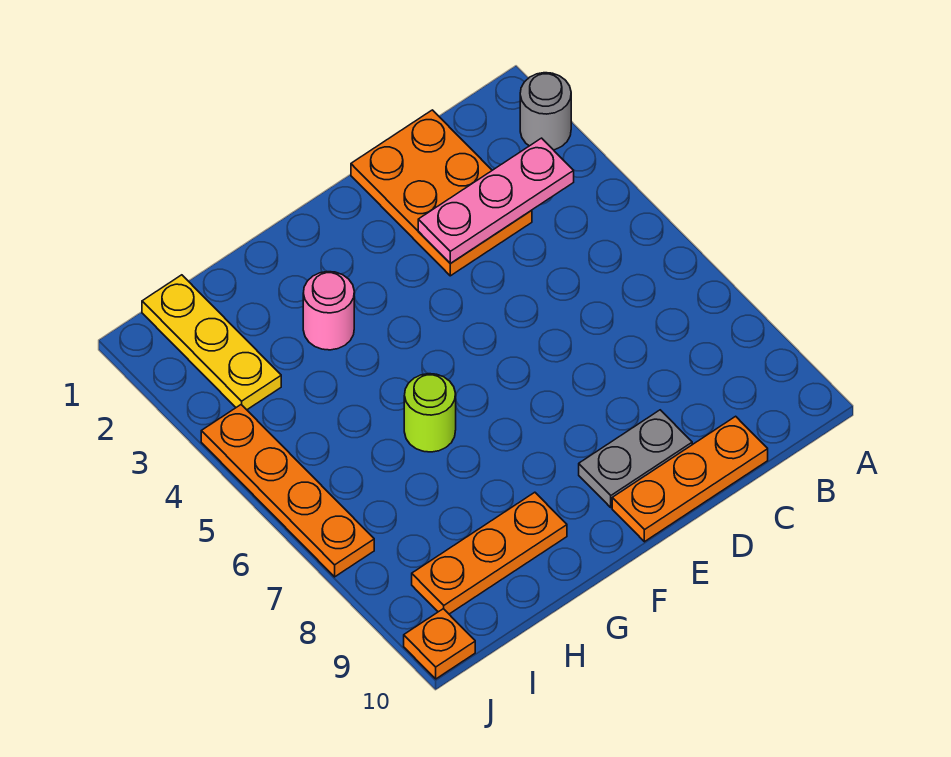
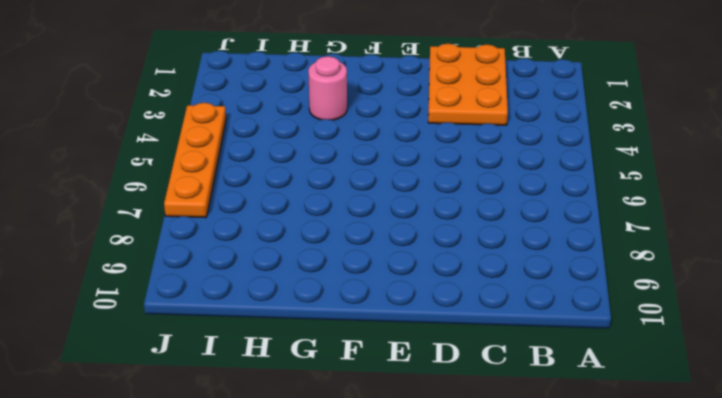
none -> grey round brick A2 level 1
none -> orange plate C10:E10 level 1

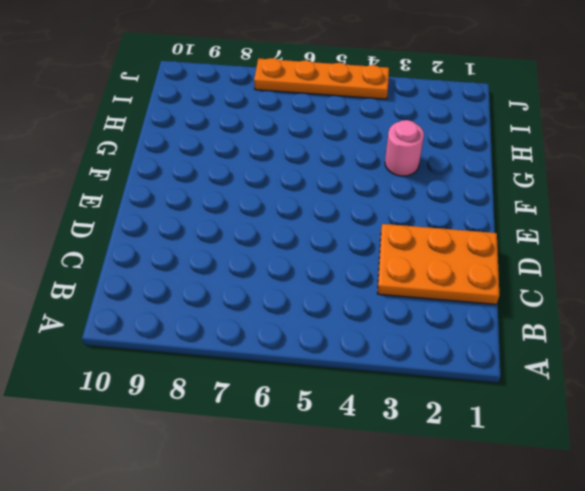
none -> grey round brick A2 level 1
none -> orange plate C10:E10 level 1

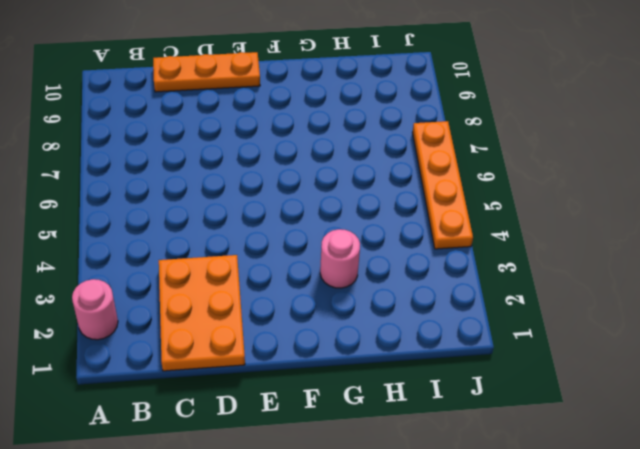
pink round brick A2 level 1 -> grey round brick A2 level 1
none -> grey plate D9:E9 level 1
none -> lime round brick G6 level 1

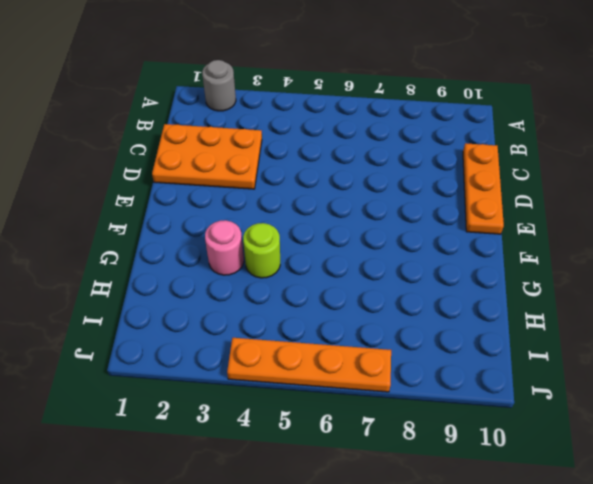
lime round brick G4 level 1 -> lime round brick G6 level 1
none -> grey plate D9:E9 level 1
none -> orange plate G9:I9 level 1

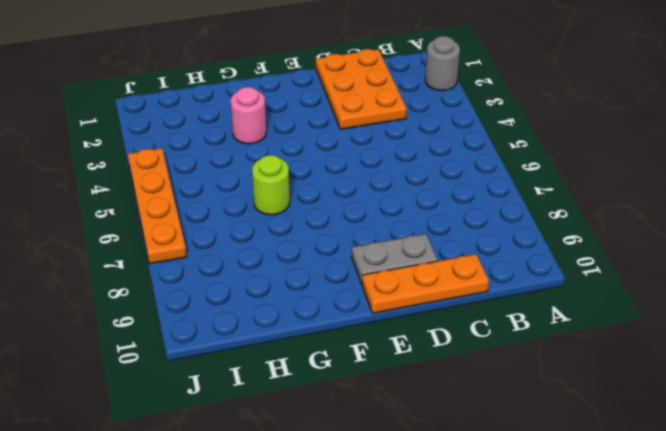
none -> orange plate G9:I9 level 1
none -> yellow plate I1:I3 level 1

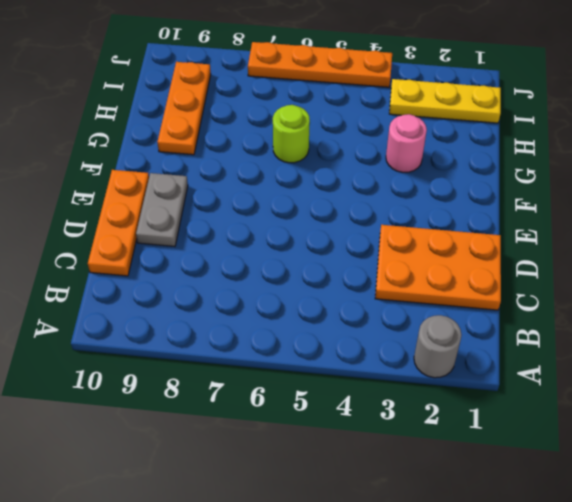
none -> orange plate J10 level 1
none -> pink plate B3:D3 level 2

